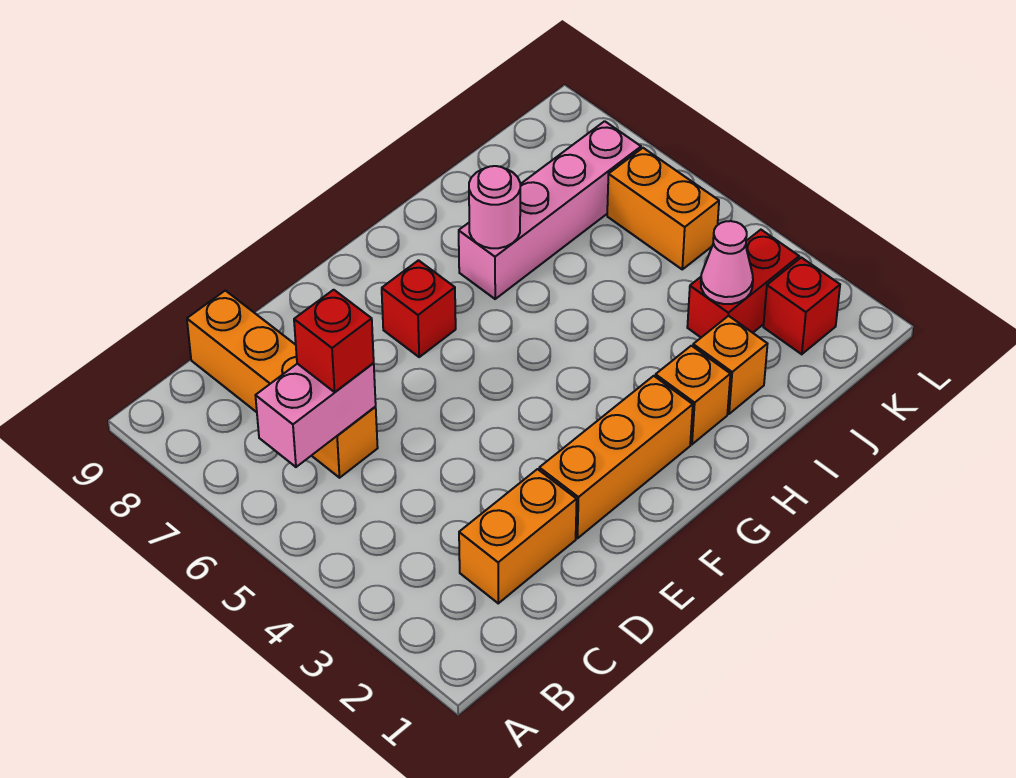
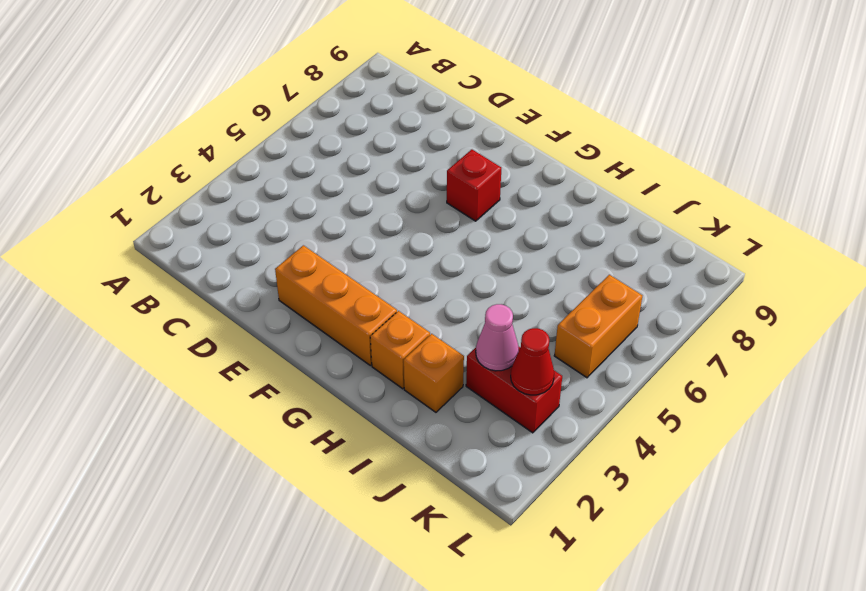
red cone K3 level 2 -> none
none -> orange brick C2:D2 level 1
none -> orange brick C6:C9 level 1
none -> pink brick H7:K7 level 1

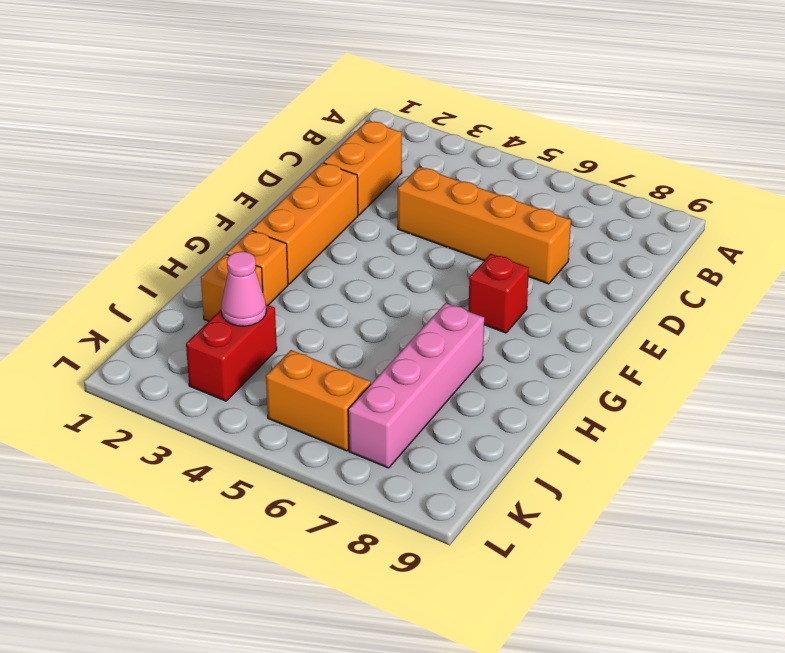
orange brick D4:D7 level 1 -> orange brick C6:C9 level 1
none -> red brick K2 level 1
none -> pink brick B6:C6 level 2
none -> pink round brick H7 level 2

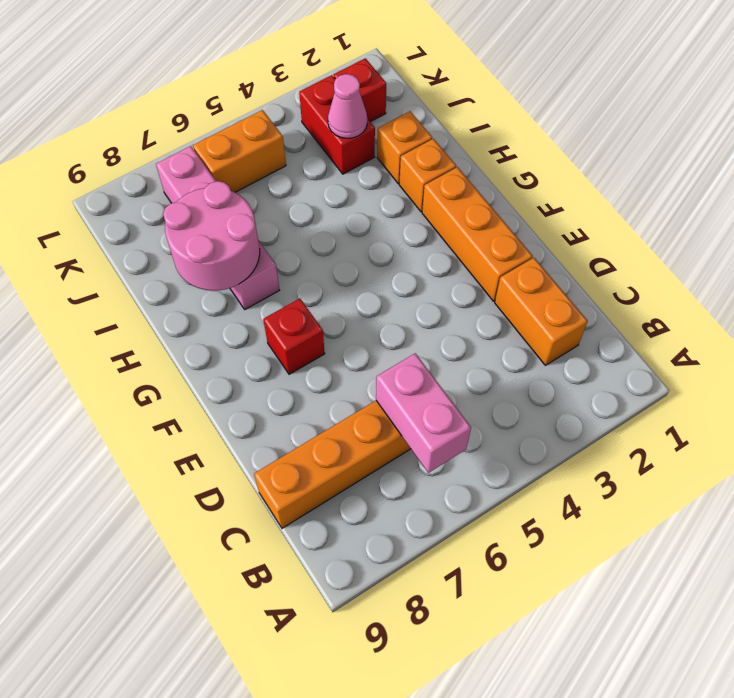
pink round brick H7:I8 level 2 -> pink round brick H7 level 2
none -> red brick C6 level 3

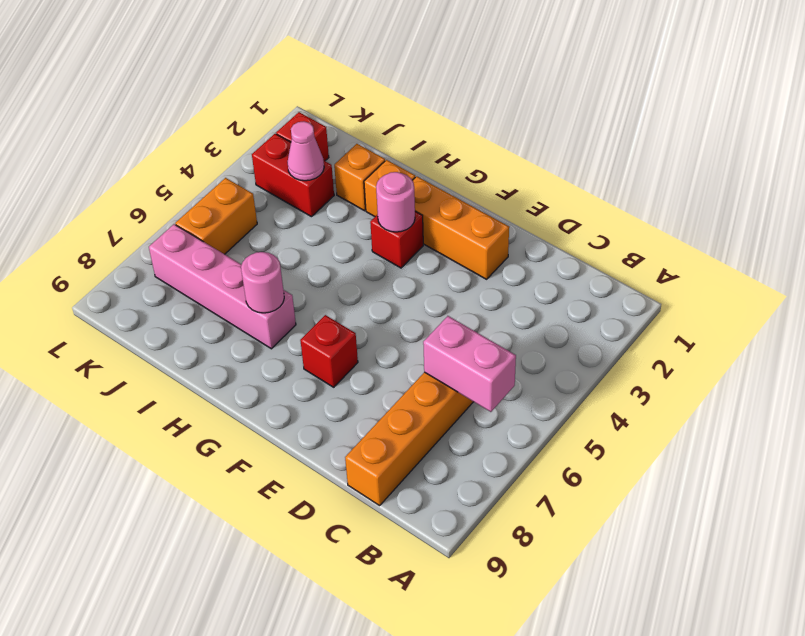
red brick G3 level 1 -> red brick C6 level 3
pink round brick G3 level 2 -> none
none -> orange brick C2:D2 level 1

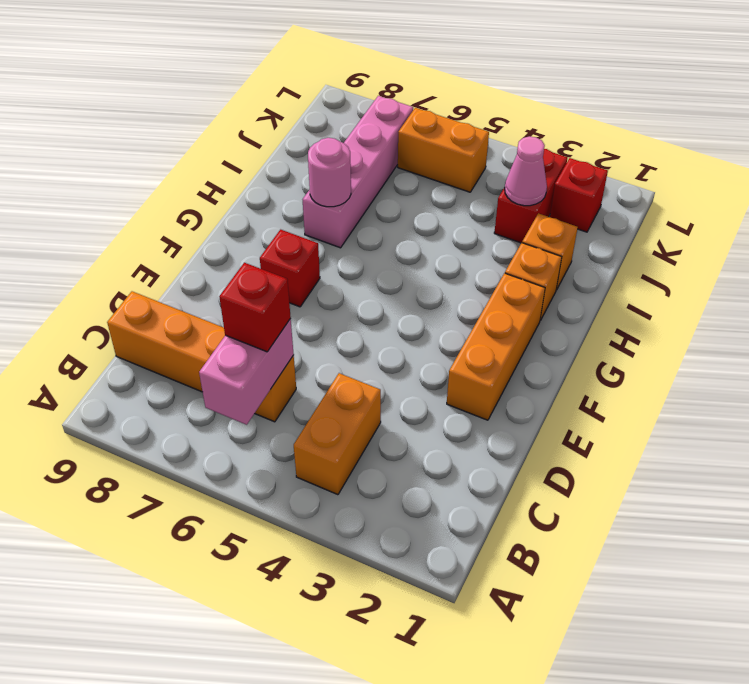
orange brick B4:C4 level 1 -> orange brick C2:D2 level 1

